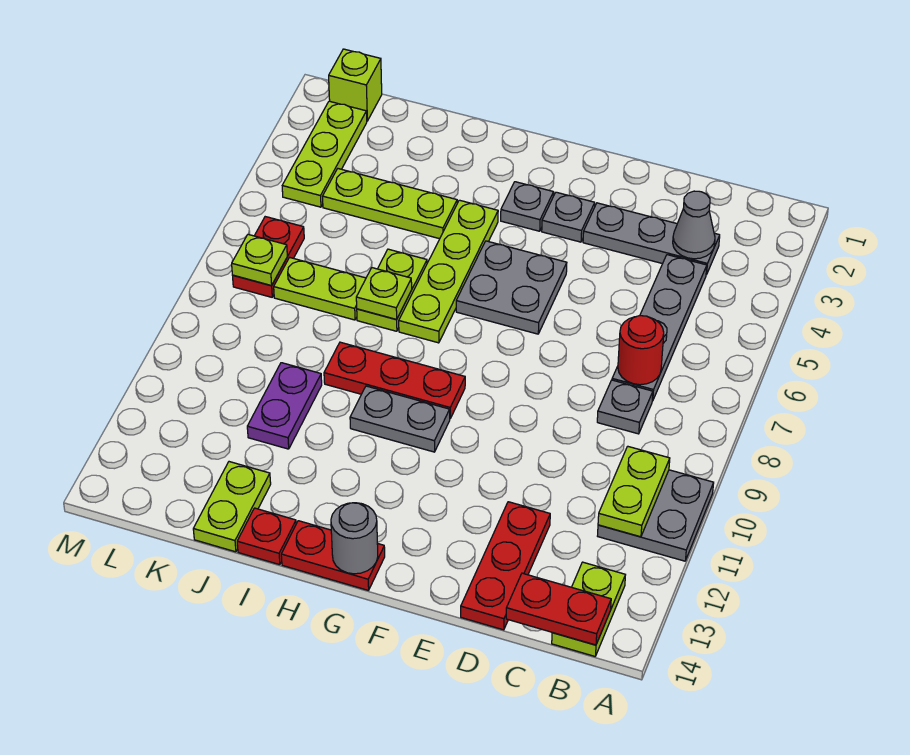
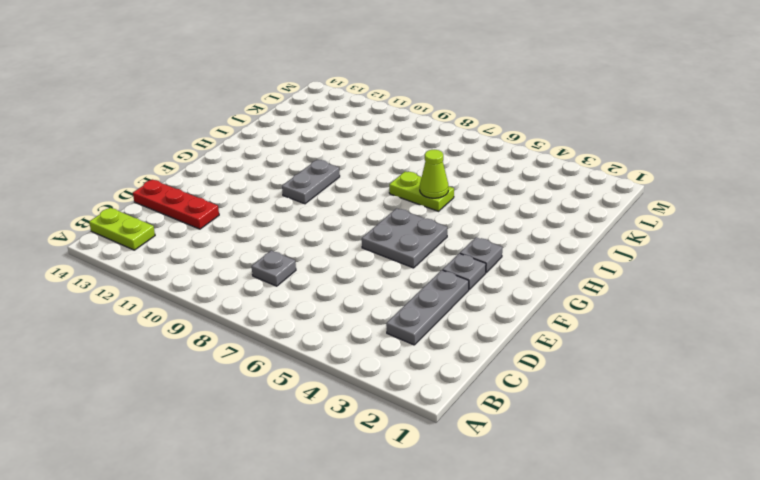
lime cone I6 level 2 -> none
none -> grey plate A10:B11 level 1
none -> grey plate C4:C7 level 1
none -> red plate G9:I9 level 1

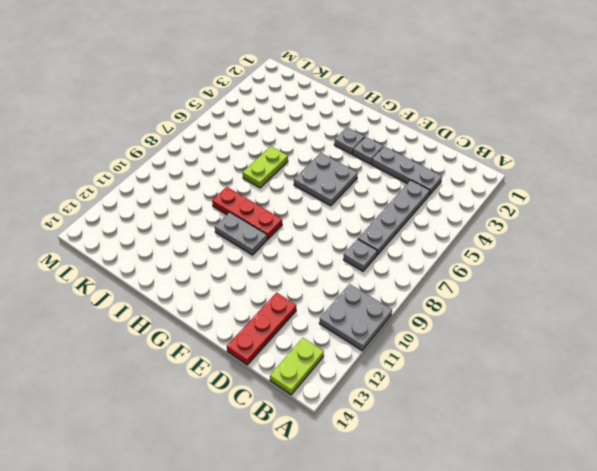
none -> red plate G14:H14 level 1
none -> lime plate H4:H7 level 1
none -> lime plate I4:K4 level 1

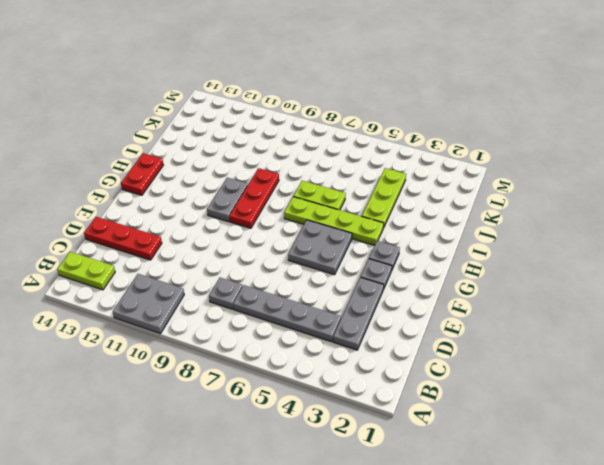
none -> red plate I14 level 1
none -> lime plate J7:K7 level 1
none -> purple plate J10:J11 level 1

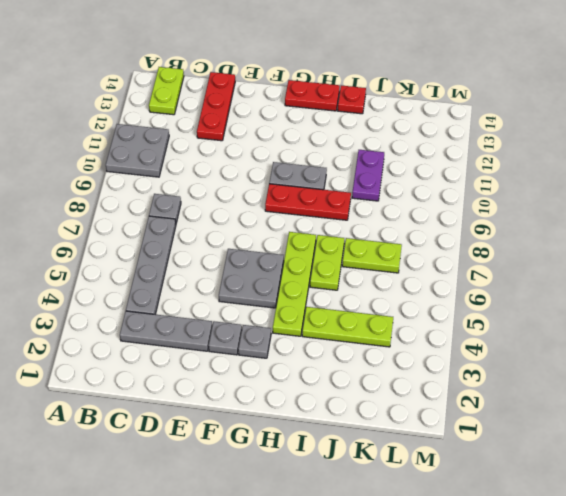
none -> lime plate J13:J14 level 1
none -> lime brick L1 level 1
none -> lime plate L2:L4 level 1

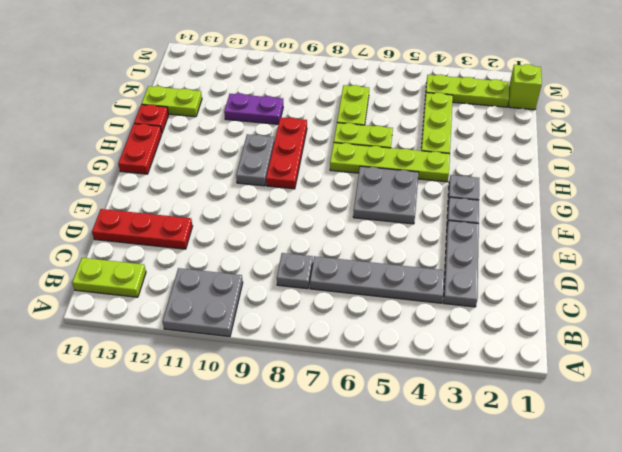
none -> red plate L6:L7 level 1
none -> lime plate B10:B11 level 2
none -> red plate B14:C14 level 2

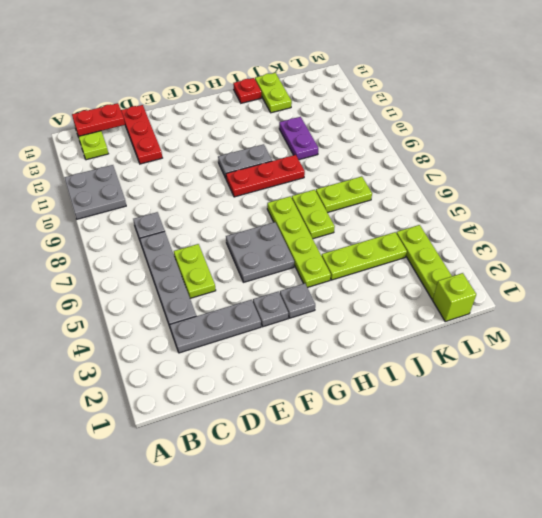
lime plate D5:D6 level 1 -> lime plate B10:B11 level 2
none -> red plate G14:H14 level 1
none -> red plate L6:L7 level 1
none -> grey cone C3 level 2

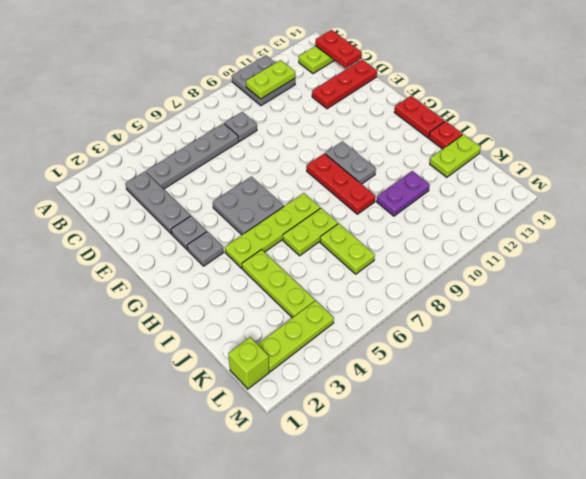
none -> red plate L6:L7 level 1
none -> grey cone C3 level 2
none -> red round brick C7 level 2

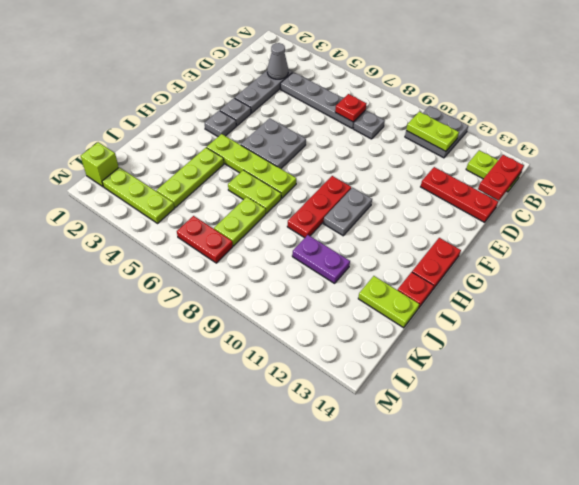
red plate C7 level 2 -> red round brick C7 level 2
none -> grey round brick G14 level 2
none -> lime plate I7 level 2
none -> lime plate L7 level 2

